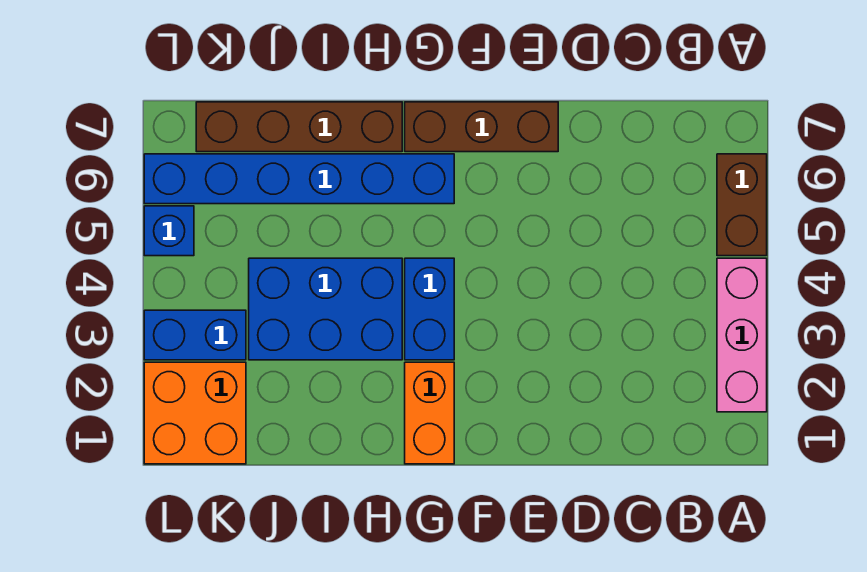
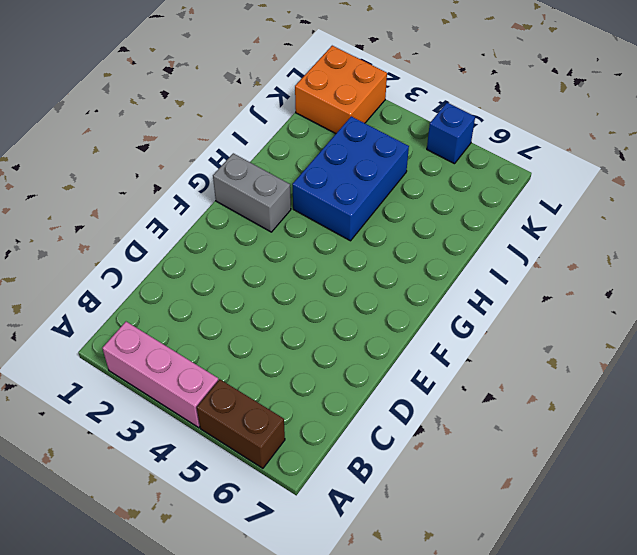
grey brick G1:G2 level 1 -> orange brick G1:G2 level 1
none -> brown brick E7:G7 level 1
none -> blue brick G3:G4 level 1

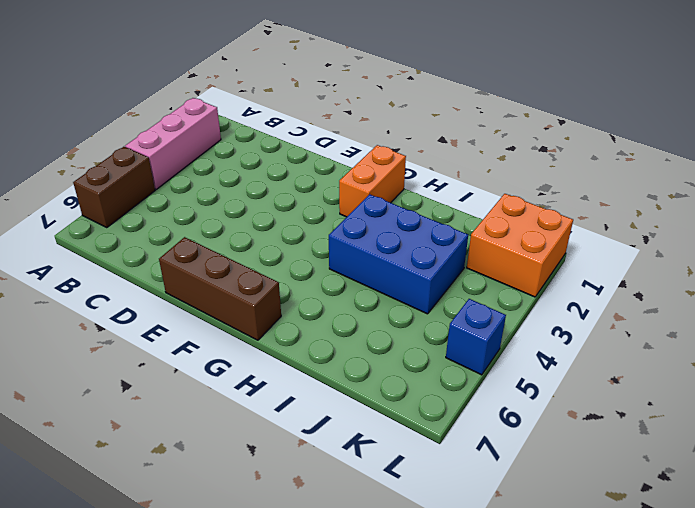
none -> blue brick G3:G4 level 1
none -> blue brick G6:L6 level 1

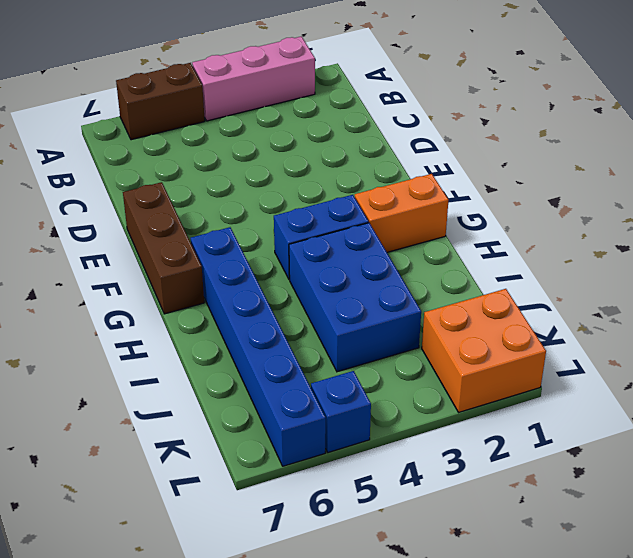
none -> brown brick H7:K7 level 1
none -> blue brick K3:L3 level 1

